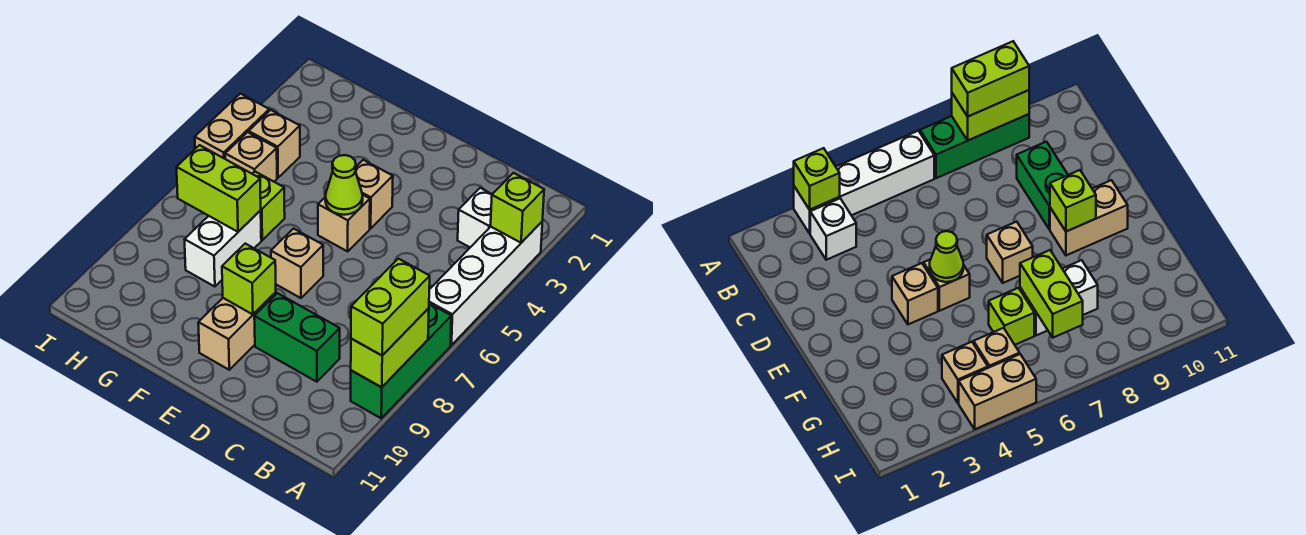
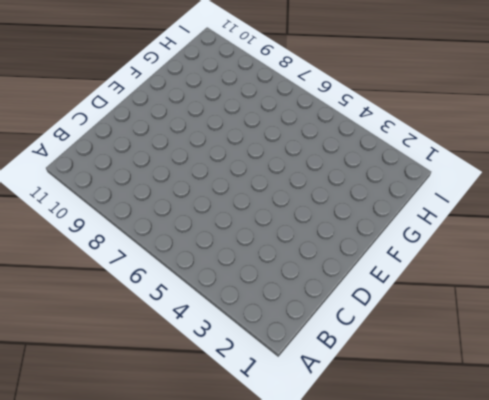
none -> white brick A3:A6 level 1
none -> green brick A7:A9 level 1
none -> white brick B3 level 1

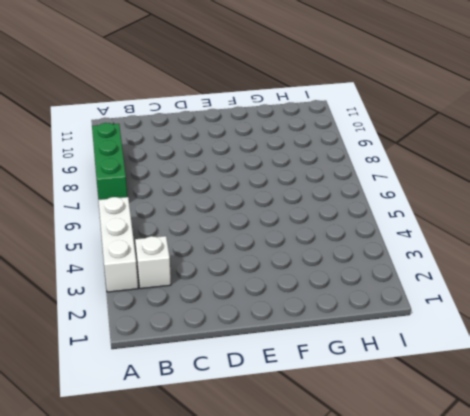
white brick A3:A5 level 1 -> white brick A3:A6 level 1
none -> green brick C9:D9 level 1
none -> tan brick E4 level 1
none -> tan brick E5 level 1

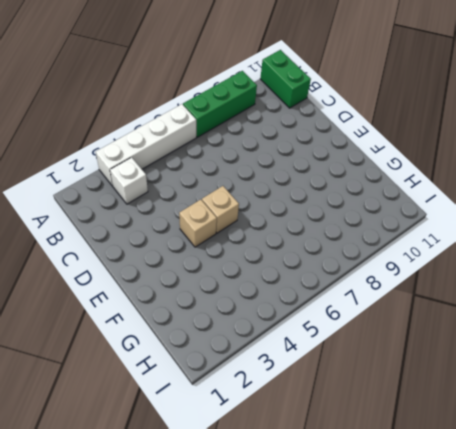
green brick A11:B11 level 1 -> green brick C9:D9 level 1
none -> tan brick E7 level 1
none -> tan brick E9:E10 level 1
none -> lime brick G6 level 1

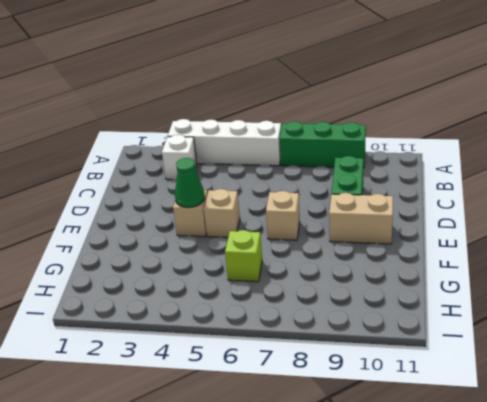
green cone E4 level 2 -> none
none -> white brick G7:G8 level 1
none -> tan brick H4 level 1
none -> tan brick H5 level 1

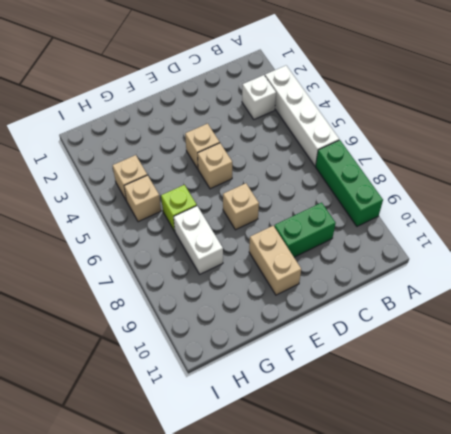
none -> tan brick I4:I5 level 1
none -> lime brick A3 level 2
none -> lime brick A8:A9 level 2

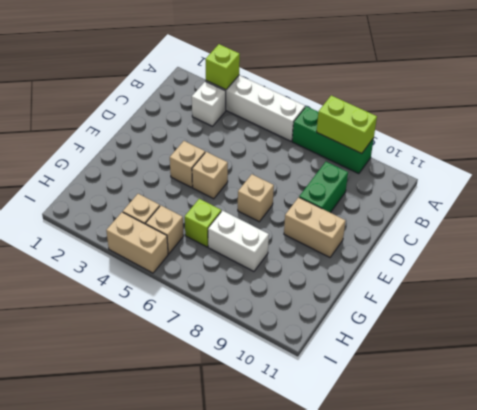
none -> lime cone E5 level 2
none -> lime brick E9 level 2
none -> lime brick G7:H7 level 2

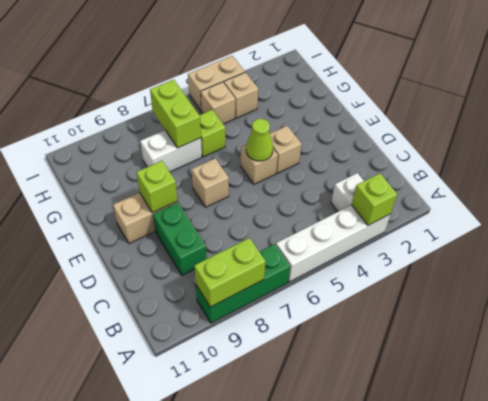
none -> lime brick A8:A9 level 3

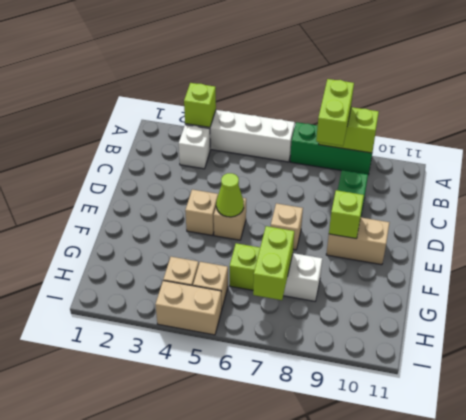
lime brick A8:B8 level 3 -> lime brick A8:A9 level 3

